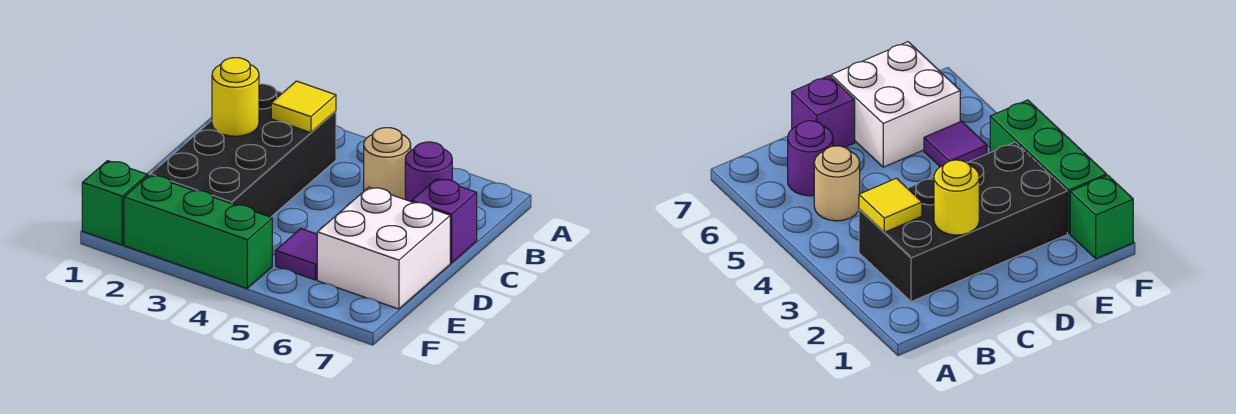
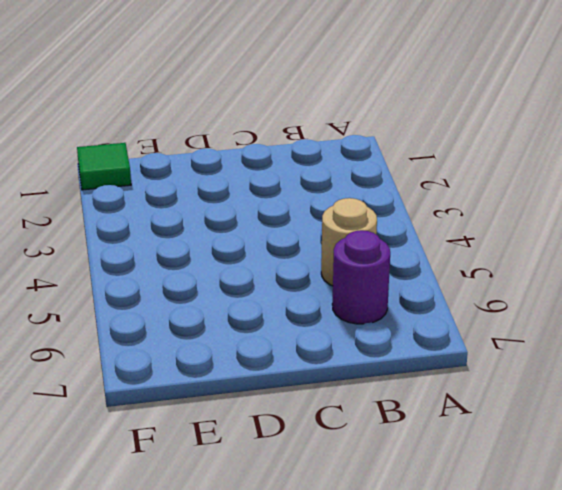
green tile F1 level 1 -> green brick F1 level 1
none -> black brick B2:E3 level 1
none -> purple brick C7 level 1

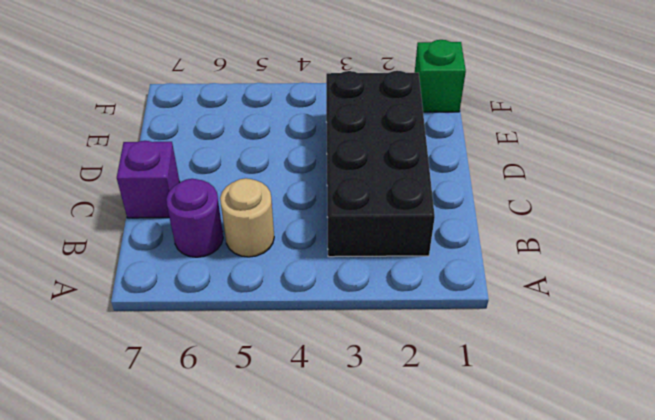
none -> white brick D6:E7 level 1
none -> purple tile E5 level 1

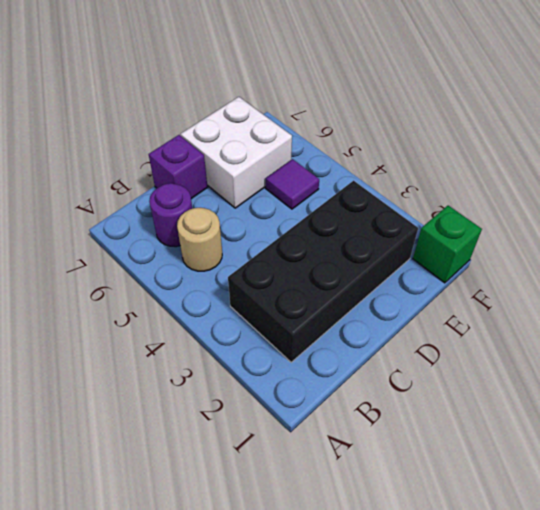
none -> green brick F2:F4 level 1
none -> yellow tile B3 level 2

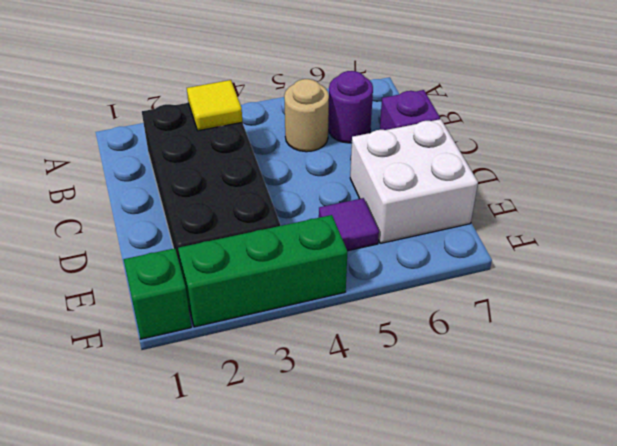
none -> yellow round brick C2 level 2

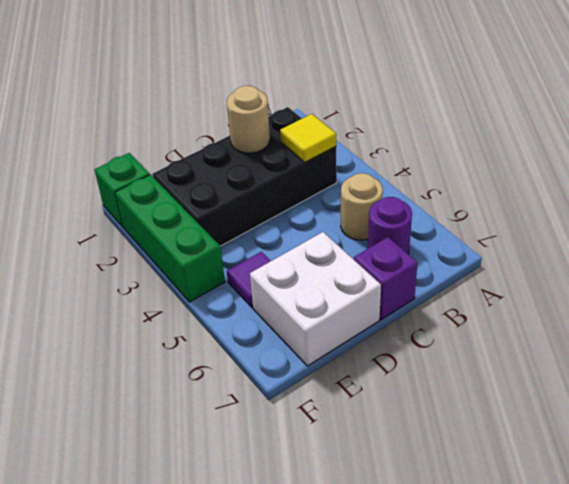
tan round brick C2 level 2 -> yellow round brick C2 level 2

